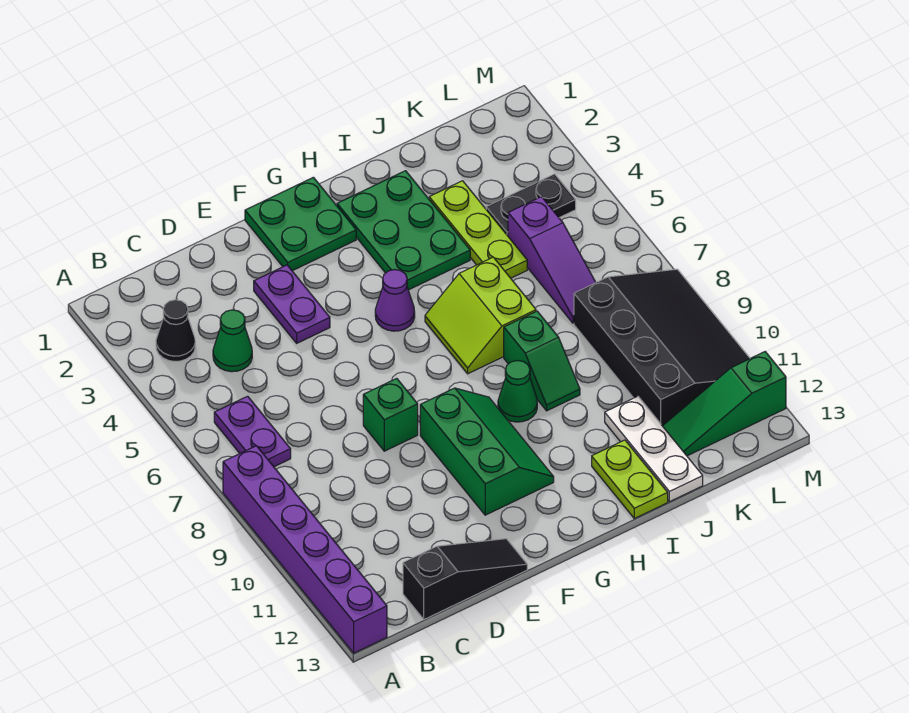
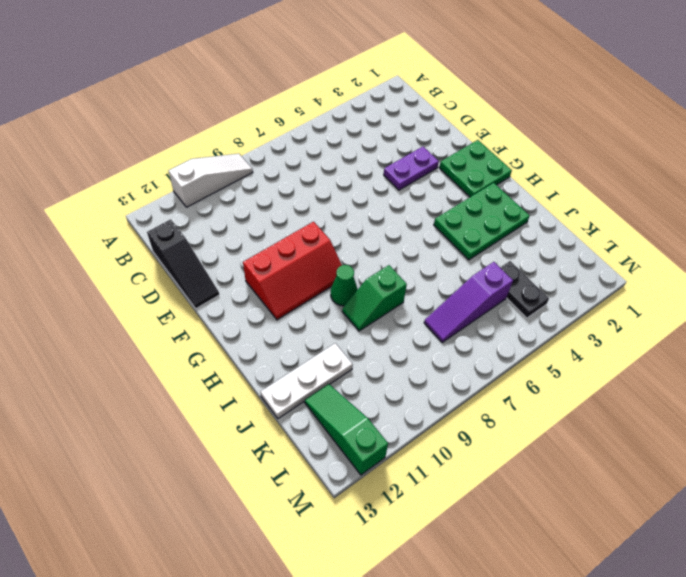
white slope A9:A11 level 1 top 11 -> purple brick A8:A13 level 1
red slope F9:G11 level 1 top F -> green slope F9:G11 level 1 top F
none -> black cone B3 level 1
none -> purple plate B6:B7 level 1
none -> green cone C4 level 1

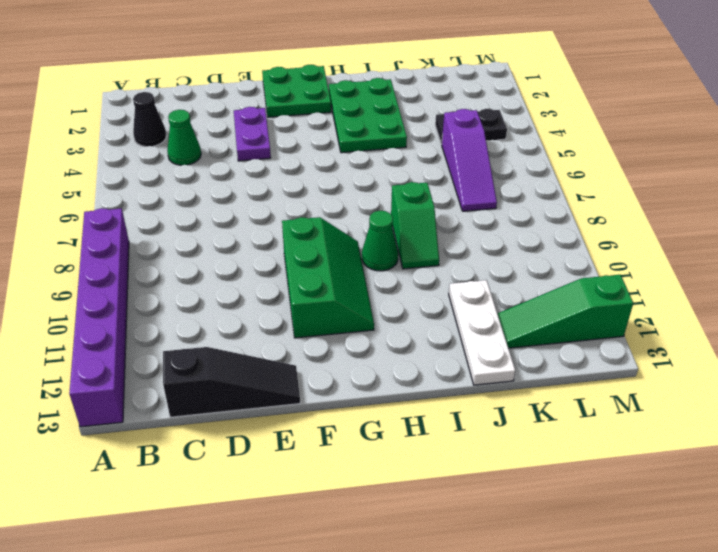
none -> purple plate B6:B7 level 1
none -> green brick E8 level 1
none -> purple cone G5 level 1

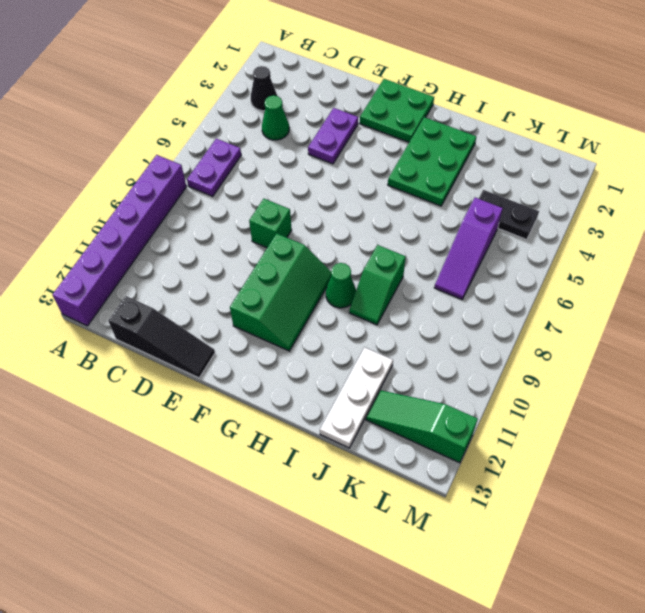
none -> purple cone G5 level 1
none -> lime slope H6:I7 level 1 top I
none -> lime plate I12:I13 level 1

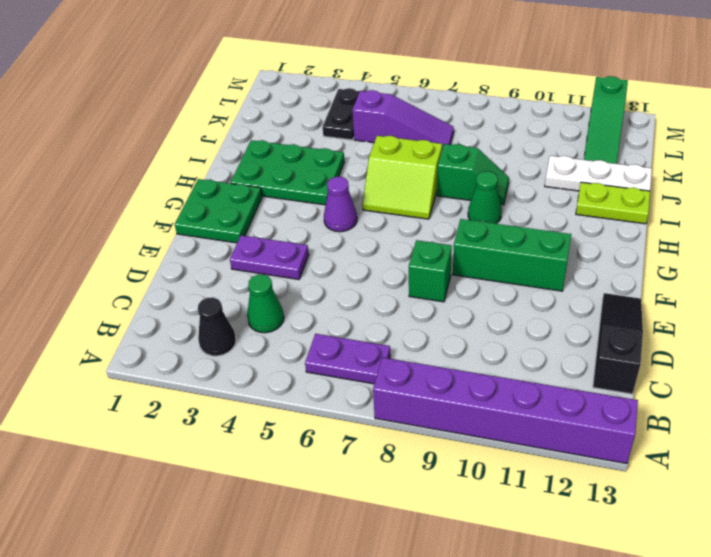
none -> lime plate J3:J5 level 1
none -> black slope K8:M11 level 1 top K

